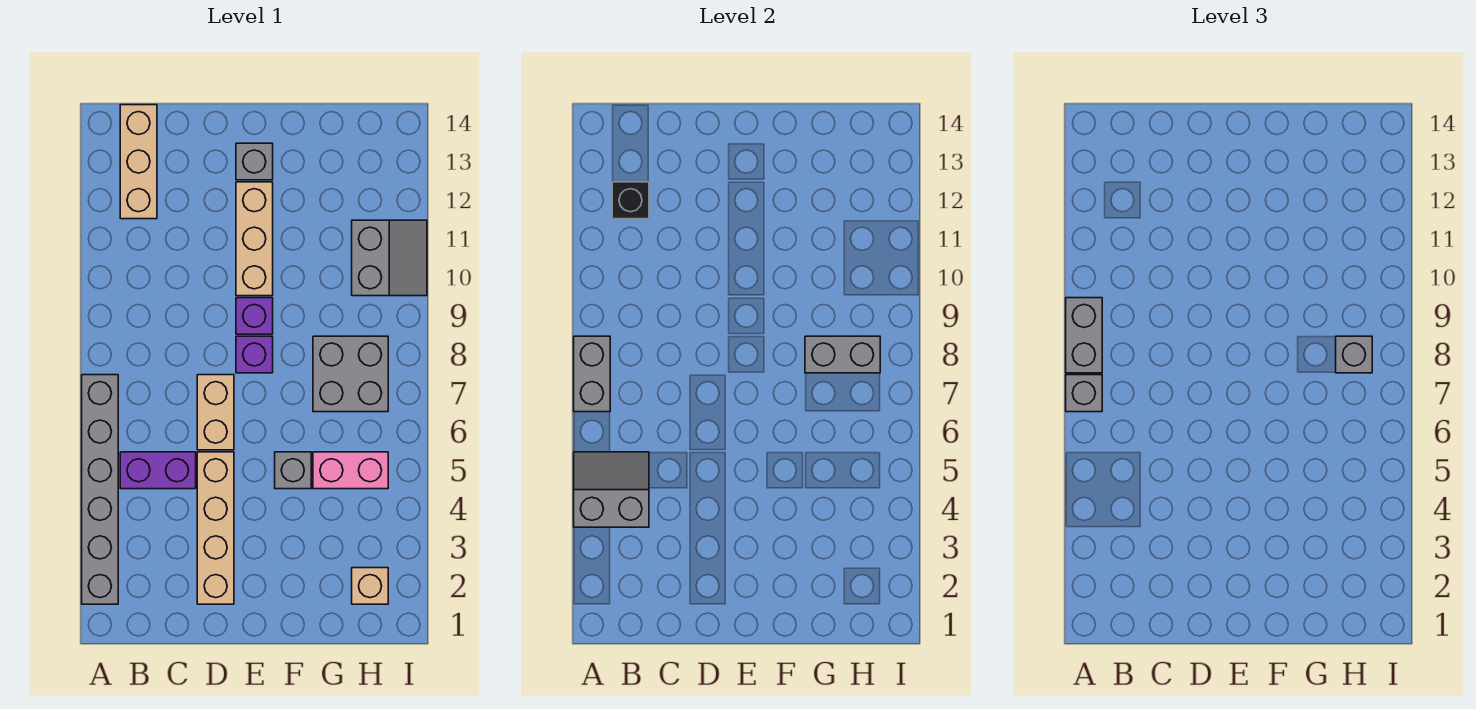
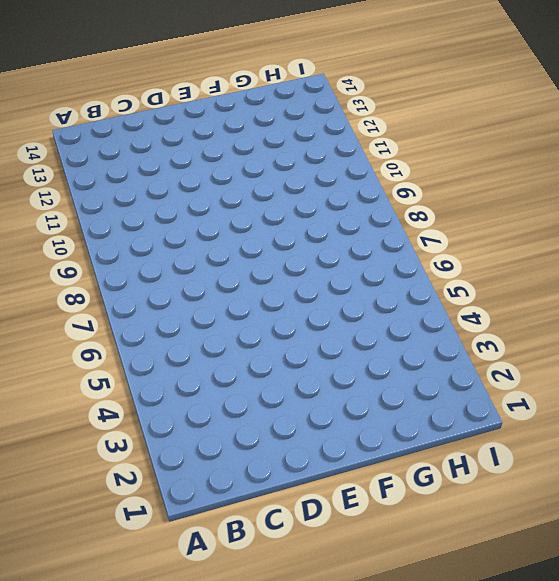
none -> grey brick A2:A7 level 1
none -> purple brick B5:C5 level 1
none -> tan brick B12:B14 level 1

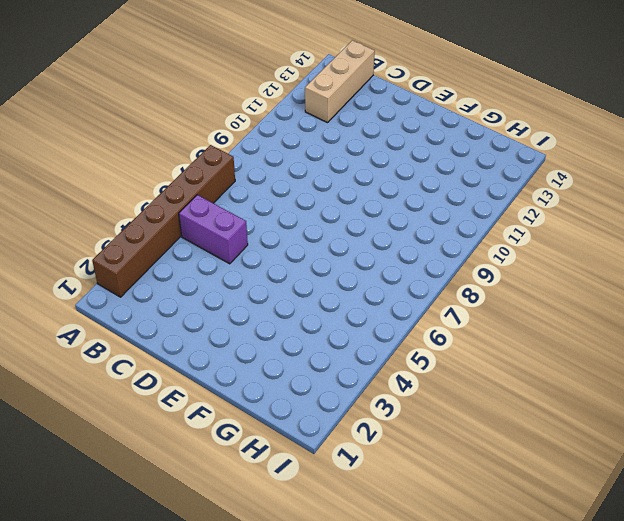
brown brick A2:A7 level 1 -> grey brick A2:A7 level 1
none -> tan brick D2:D5 level 1
none -> tan brick D6:D7 level 1
none -> purple brick E8 level 1

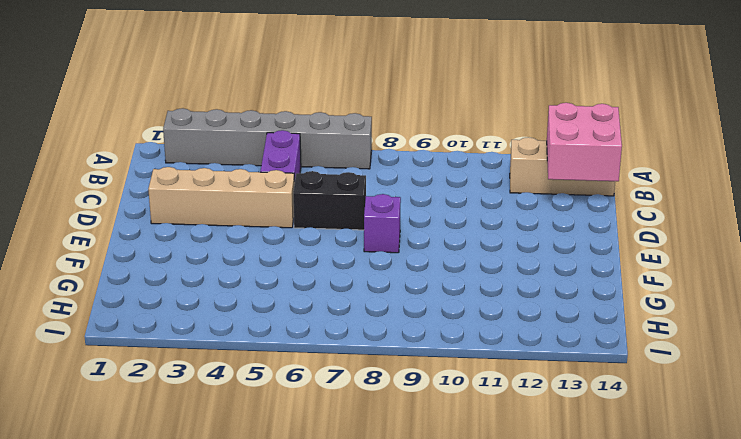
pink brick B13:C14 level 2 -> none
black brick D6:D7 level 1 -> tan brick D6:D7 level 1
none -> purple brick E9 level 1
none -> tan brick E10:E12 level 1
none -> grey brick E13 level 1

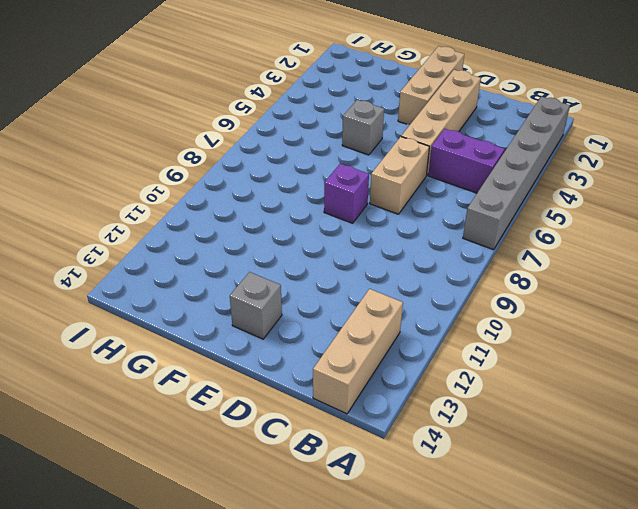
tan brick E1:E3 level 1 -> tan brick E10:E12 level 1
none -> purple brick E9 level 1
none -> pink brick G5:H5 level 1
none -> grey brick G7:H8 level 1

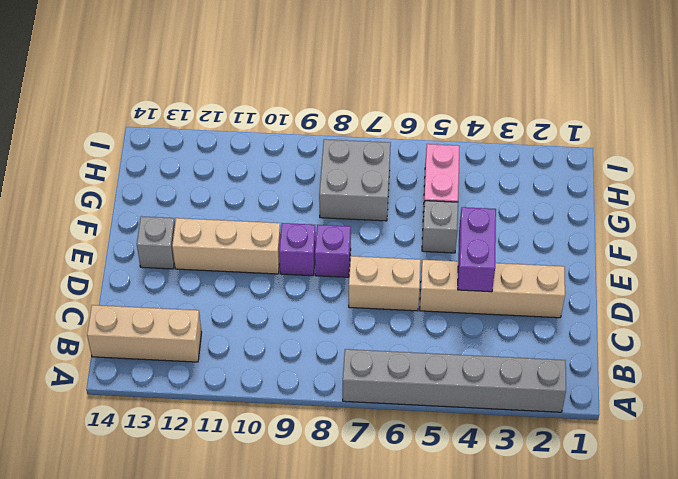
purple brick D4:E4 level 2 -> purple brick B5:C5 level 1
none -> tan brick H2 level 1
none -> grey slope H10:I11 level 1 top H
none -> grey slope A4:B5 level 2 top 4

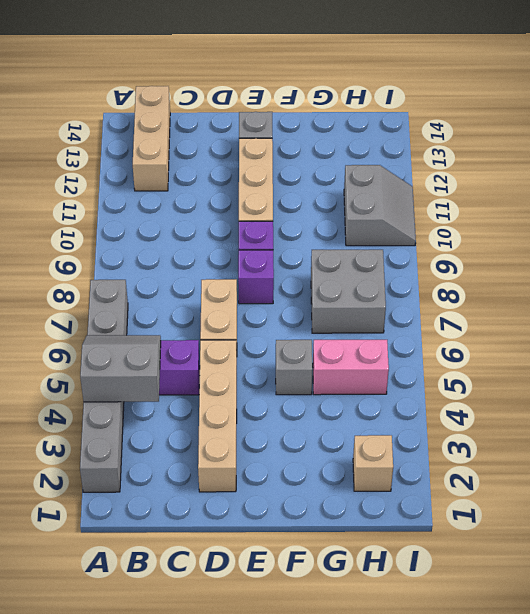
none -> grey brick A7:A8 level 2
none -> black brick B12 level 2
none -> grey brick G8:H8 level 2

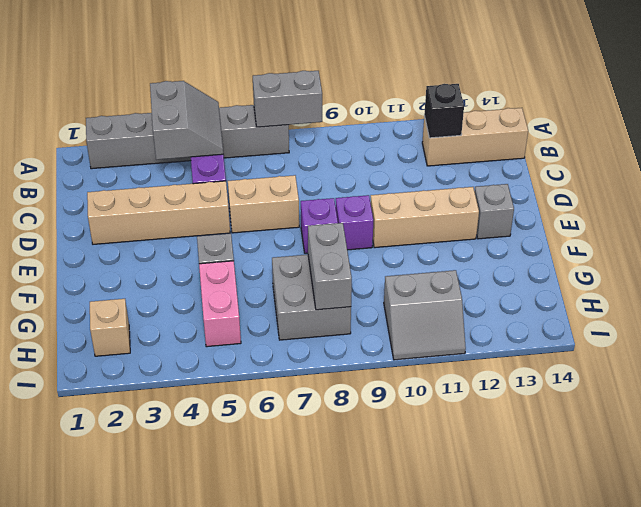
none -> grey brick A7 level 3
none -> grey brick A8:A9 level 3
none -> grey brick H8 level 3

